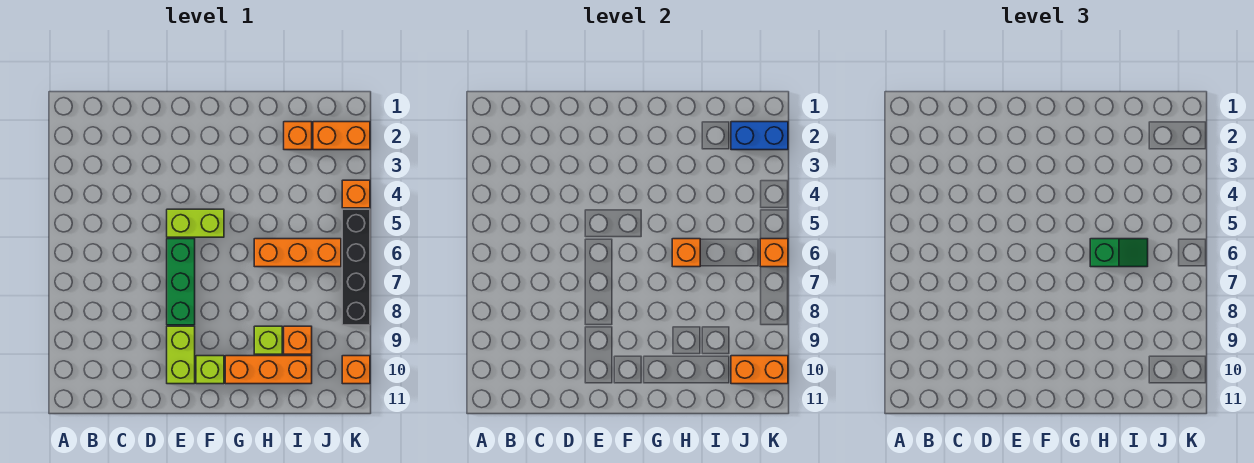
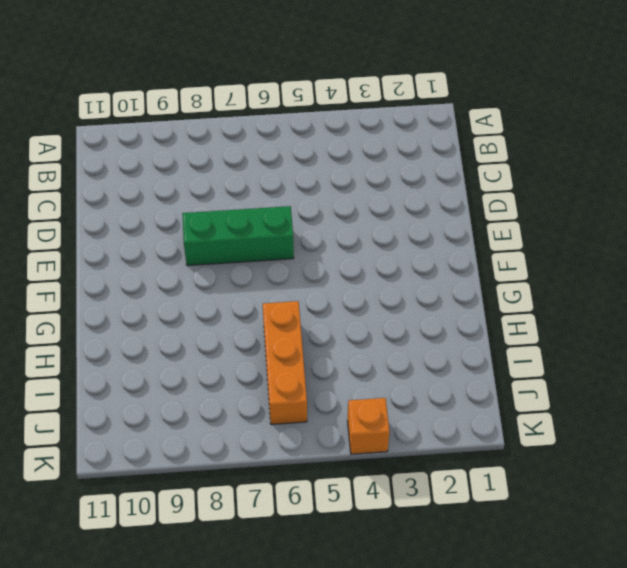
none -> lime brick E5:F5 level 1
none -> lime brick E9:E10 level 1
none -> lime brick F10 level 1

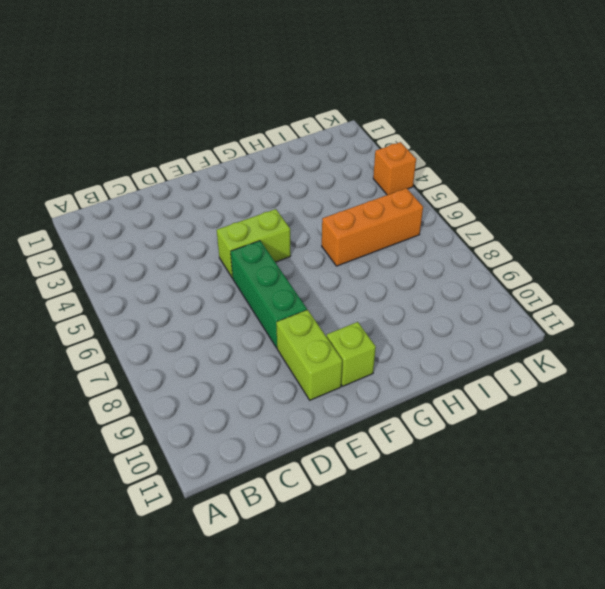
none -> orange brick G10:I10 level 1
none -> lime brick H9 level 1
none -> orange brick I2 level 1

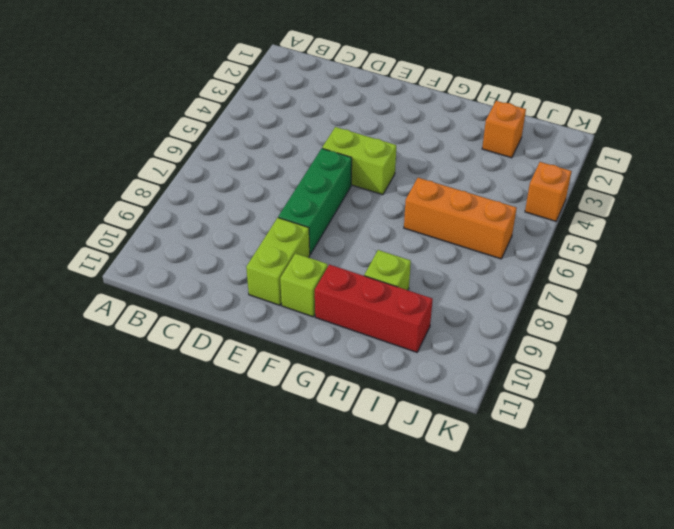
red brick G10:I10 level 1 -> orange brick G10:I10 level 1
none -> orange brick I9 level 1
none -> orange brick J2:K2 level 1
none -> black brick K5:K8 level 1

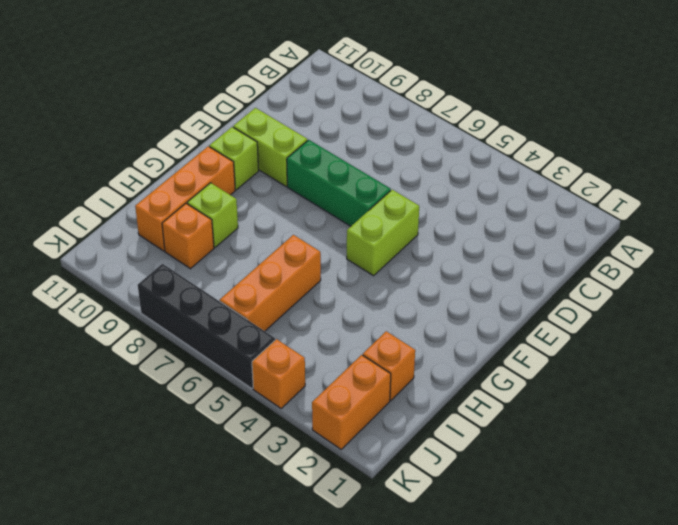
none -> orange brick K10 level 1
none -> orange brick H6 level 2
none -> blue brick J2:K2 level 2

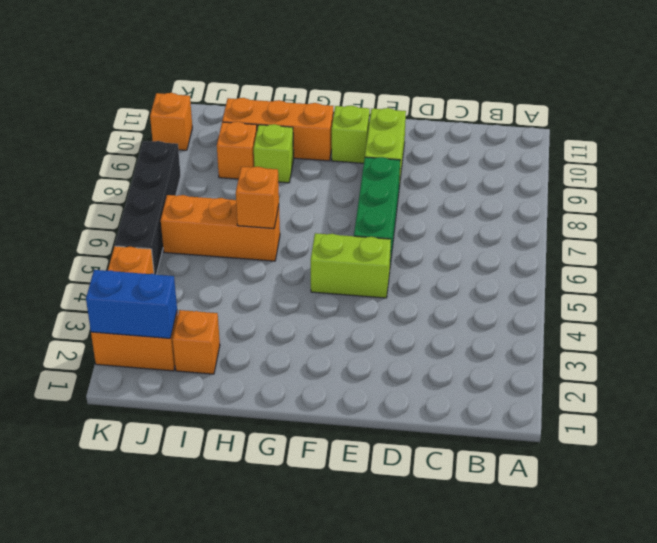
none -> orange brick J10:K10 level 2
none -> orange brick K6 level 2
none -> green slope H6:I6 level 3 top H

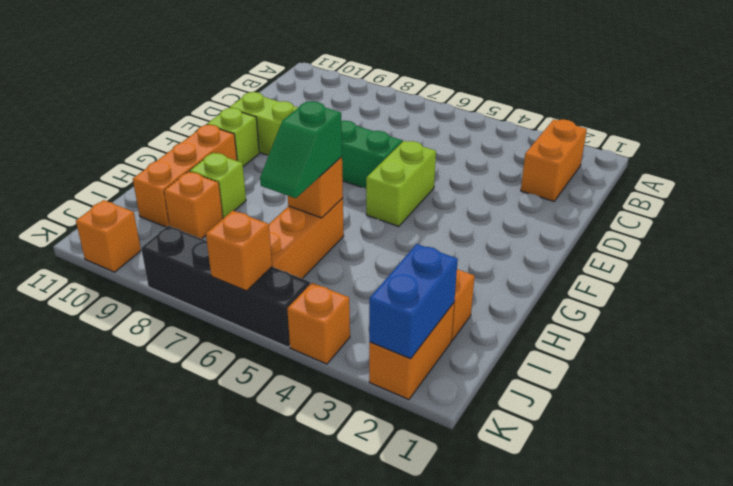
orange brick B2:C2 level 1 -> orange brick J10:K10 level 2

